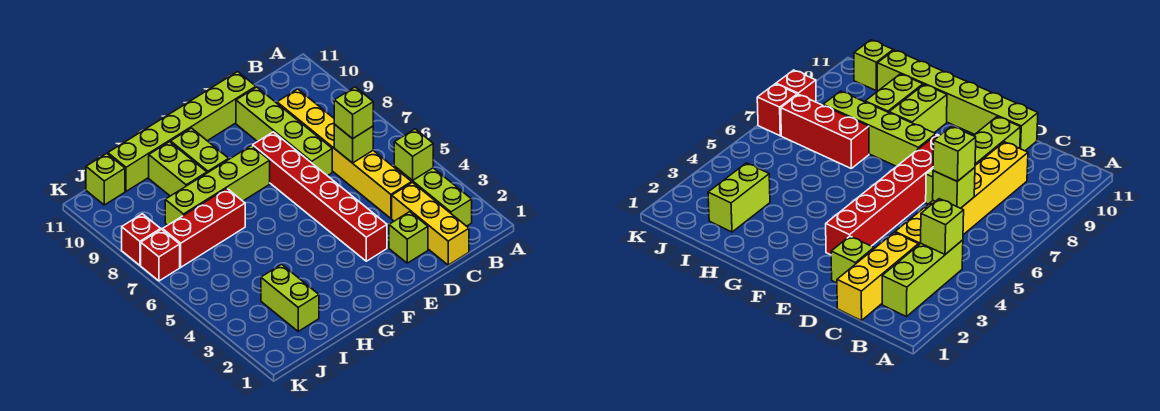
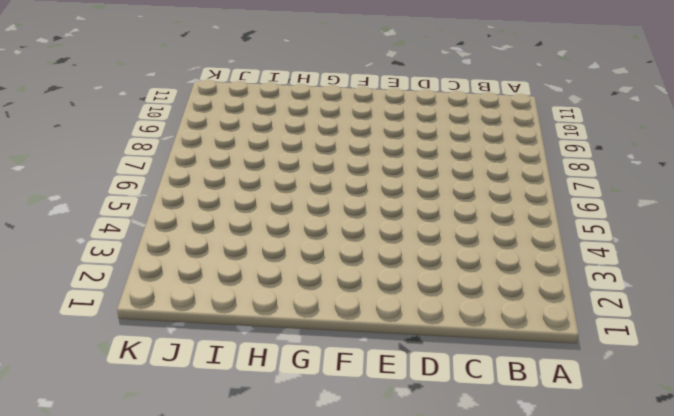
none -> lime brick B2:B4 level 1
none -> yellow brick C1:C3 level 1
none -> yellow brick C4:C9 level 1

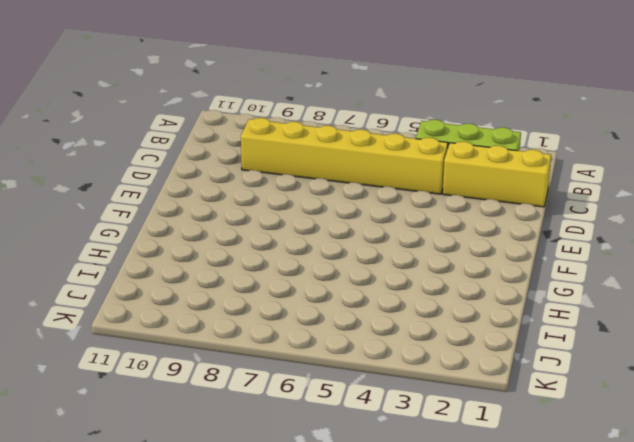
none -> lime brick D2 level 1
none -> lime brick D7:D10 level 1
none -> lime brick D11:I11 level 1

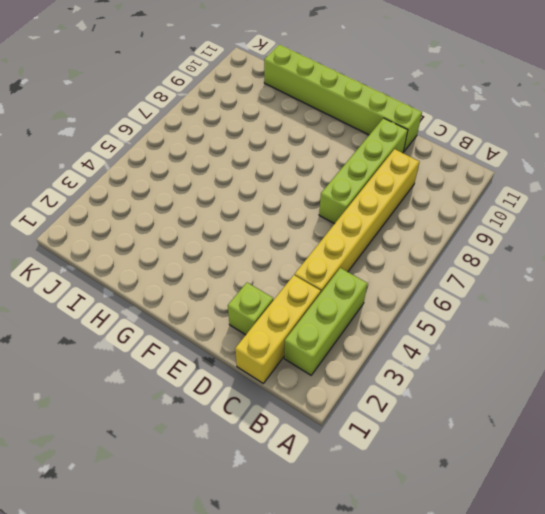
none -> red brick E3:E8 level 1
none -> lime brick F8:I8 level 1
none -> lime brick G9:G10 level 1

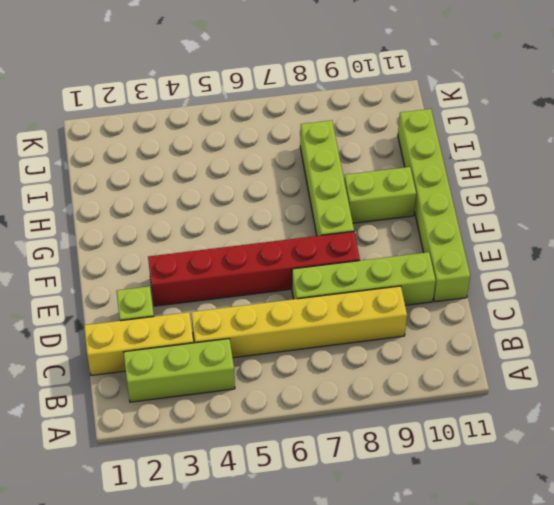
none -> red brick H7:J7 level 1
none -> lime brick H9:H10 level 1
none -> lime brick I2:I3 level 1

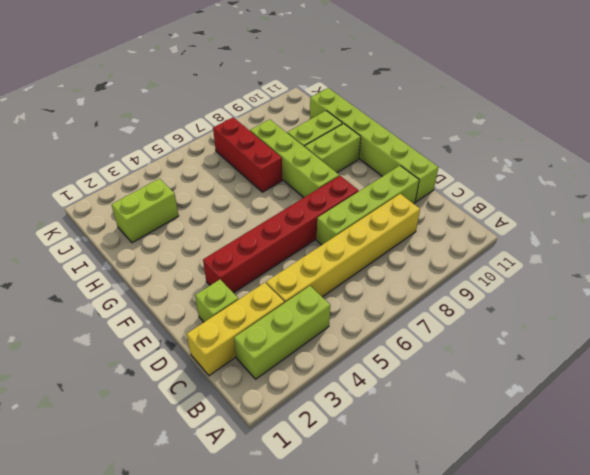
none -> lime brick J11 level 1
none -> red brick K7 level 1
none -> red brick K8 level 1

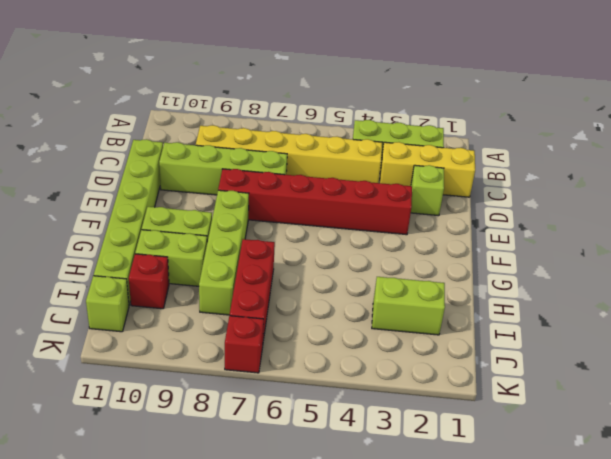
red brick I10 level 1 -> red brick K8 level 1
none -> lime brick B4 level 2
none -> lime brick C6 level 2
none -> lime brick C6 level 3

